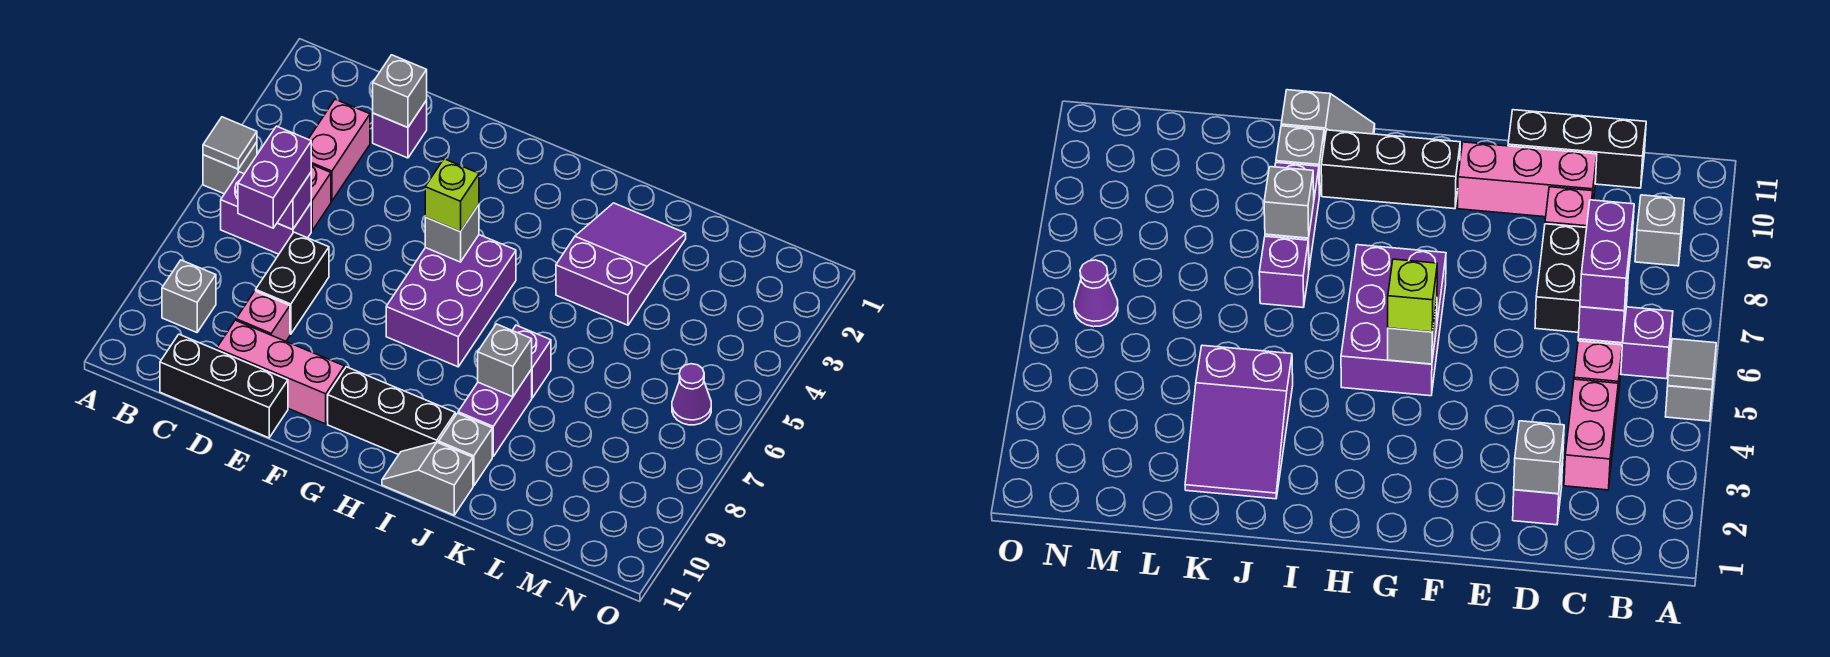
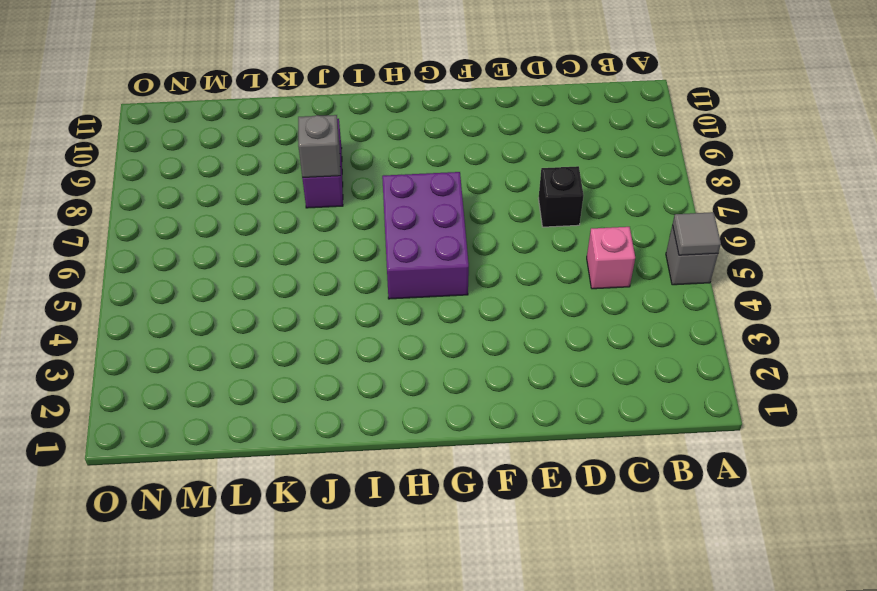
black brick D7 level 1 -> black brick D7:D8 level 1
none -> purple brick B6:C6 level 1
none -> grey brick B9 level 1
none -> pink brick C3:C4 level 1

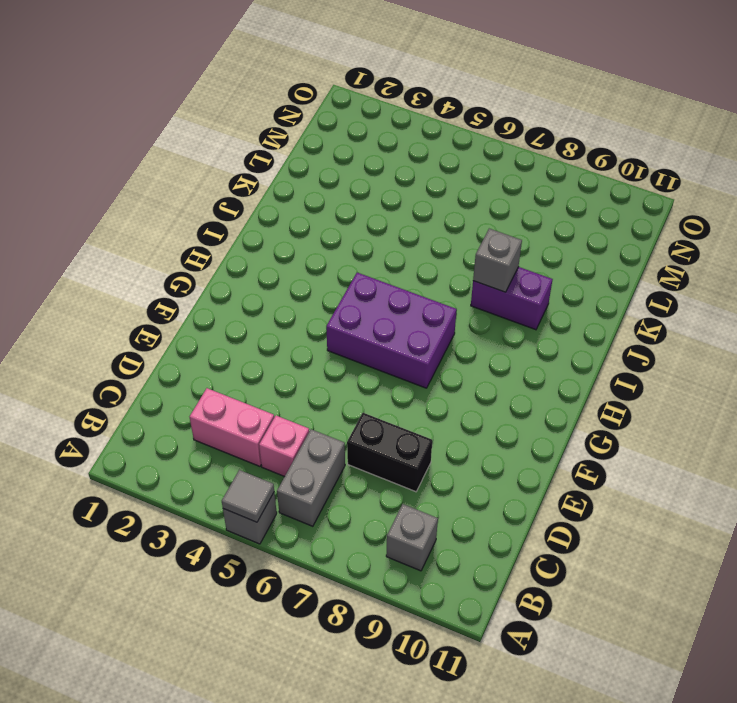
grey brick B6:C6 level 1 -> purple brick B6:C6 level 1
none -> black brick C11:E11 level 1
none -> purple brick D2 level 1
none -> pink brick D9 level 1

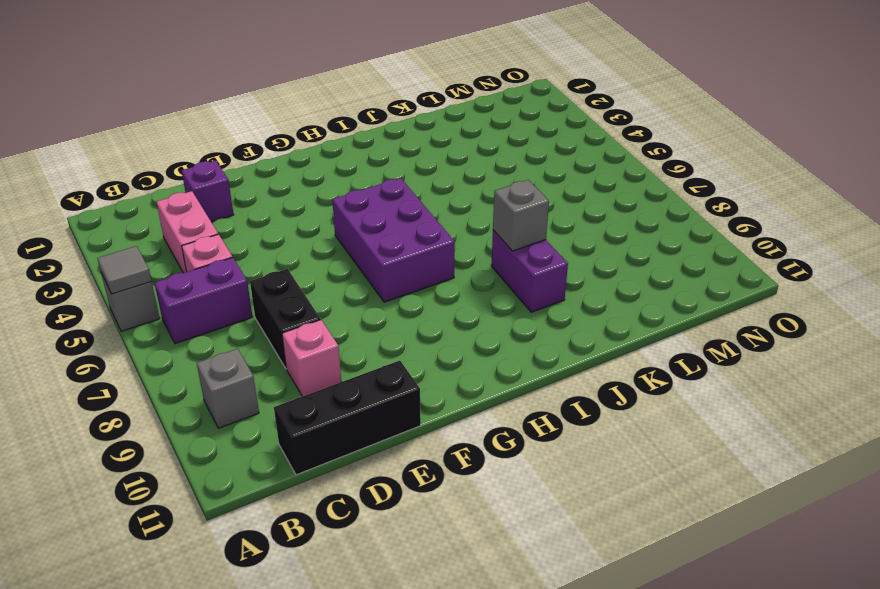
none -> pink brick D10:F10 level 1
none -> black brick G10:I10 level 1
none -> grey slope I11:J11 level 1 top J

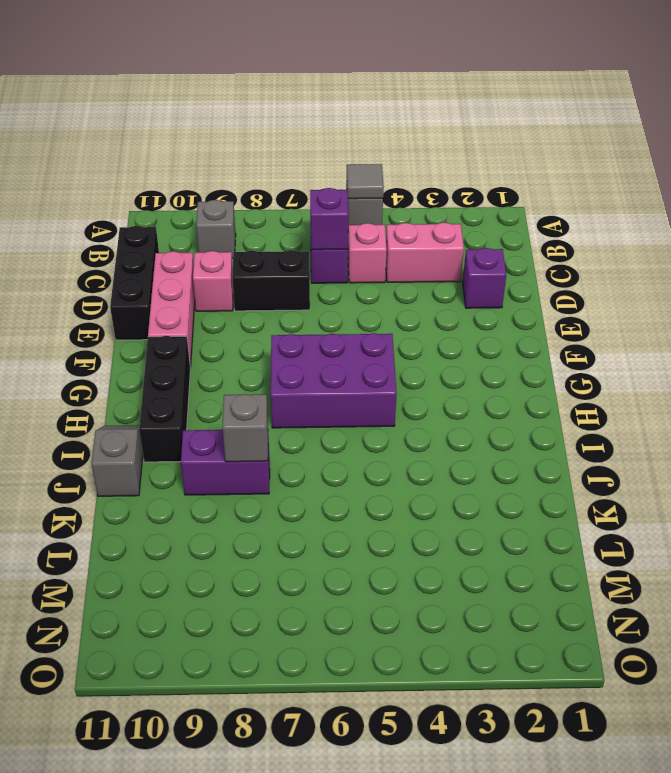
none -> purple slope J2:K4 level 1 top 4
none -> purple brick J7 level 1
none -> grey brick J10 level 1

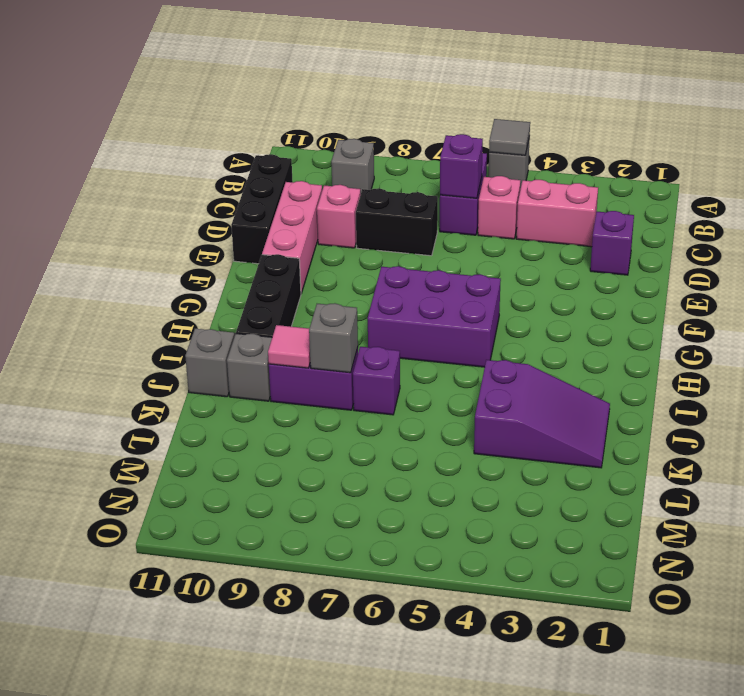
pink tile J9 level 2 -> none
none -> purple cone N6 level 1
none -> grey brick D2 level 2
none -> grey brick G5 level 2

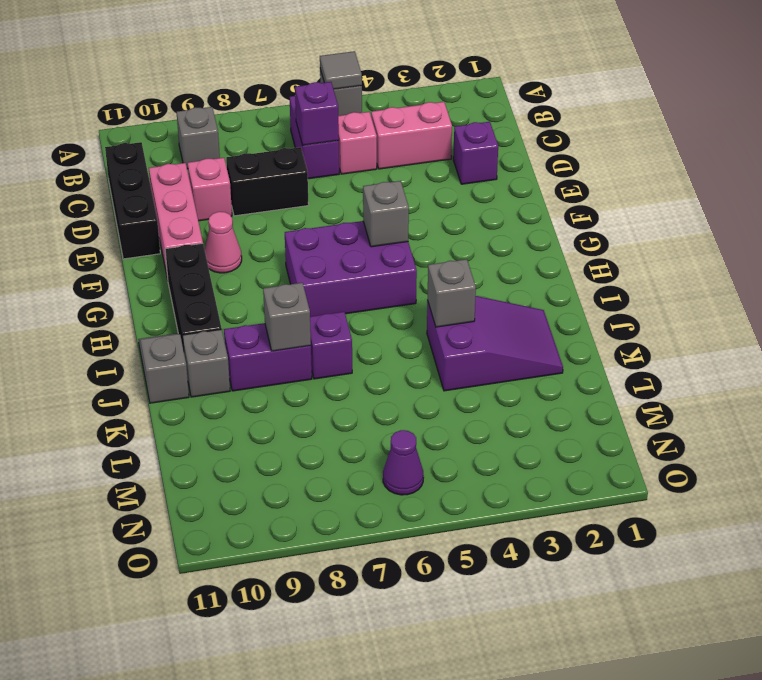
pink cone F9 level 1 -> none
grey brick J4 level 2 -> grey brick D2 level 2
none -> purple brick C6:C7 level 3
none -> lime brick G5 level 3

